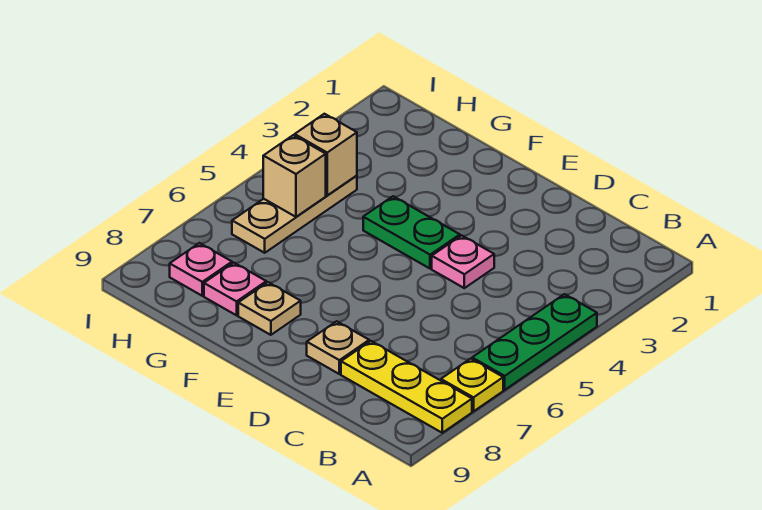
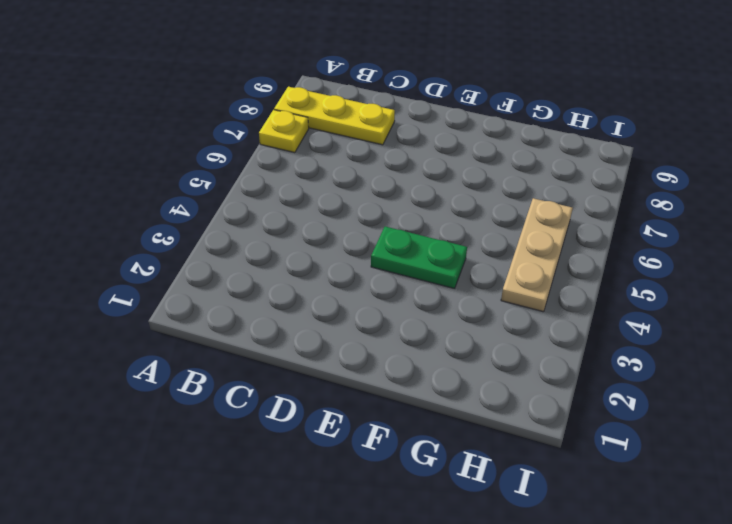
none -> green plate A4:A6 level 1
none -> pink plate D4 level 1
none -> tan plate D8 level 1

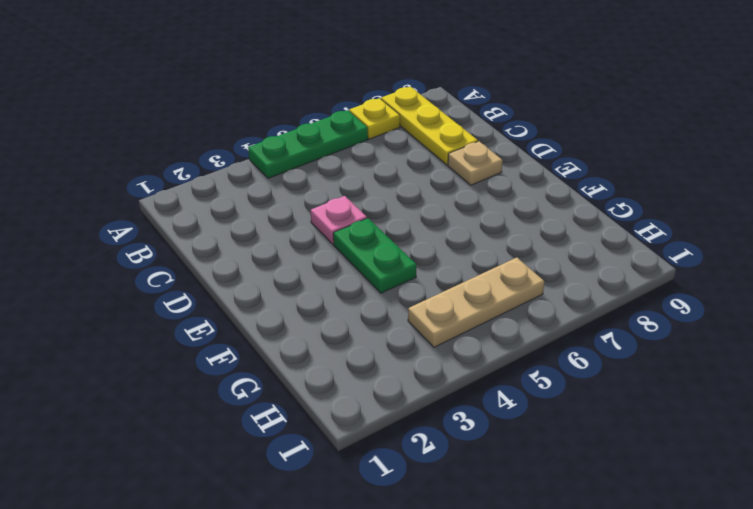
none -> tan plate F8 level 1
none -> pink plate G8 level 1
none -> pink plate H8 level 1

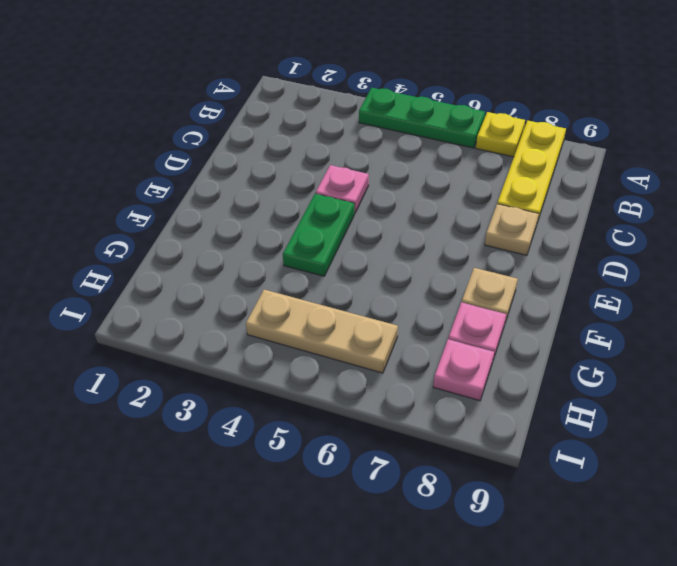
none -> tan brick H4 level 2
none -> tan brick H5 level 2

